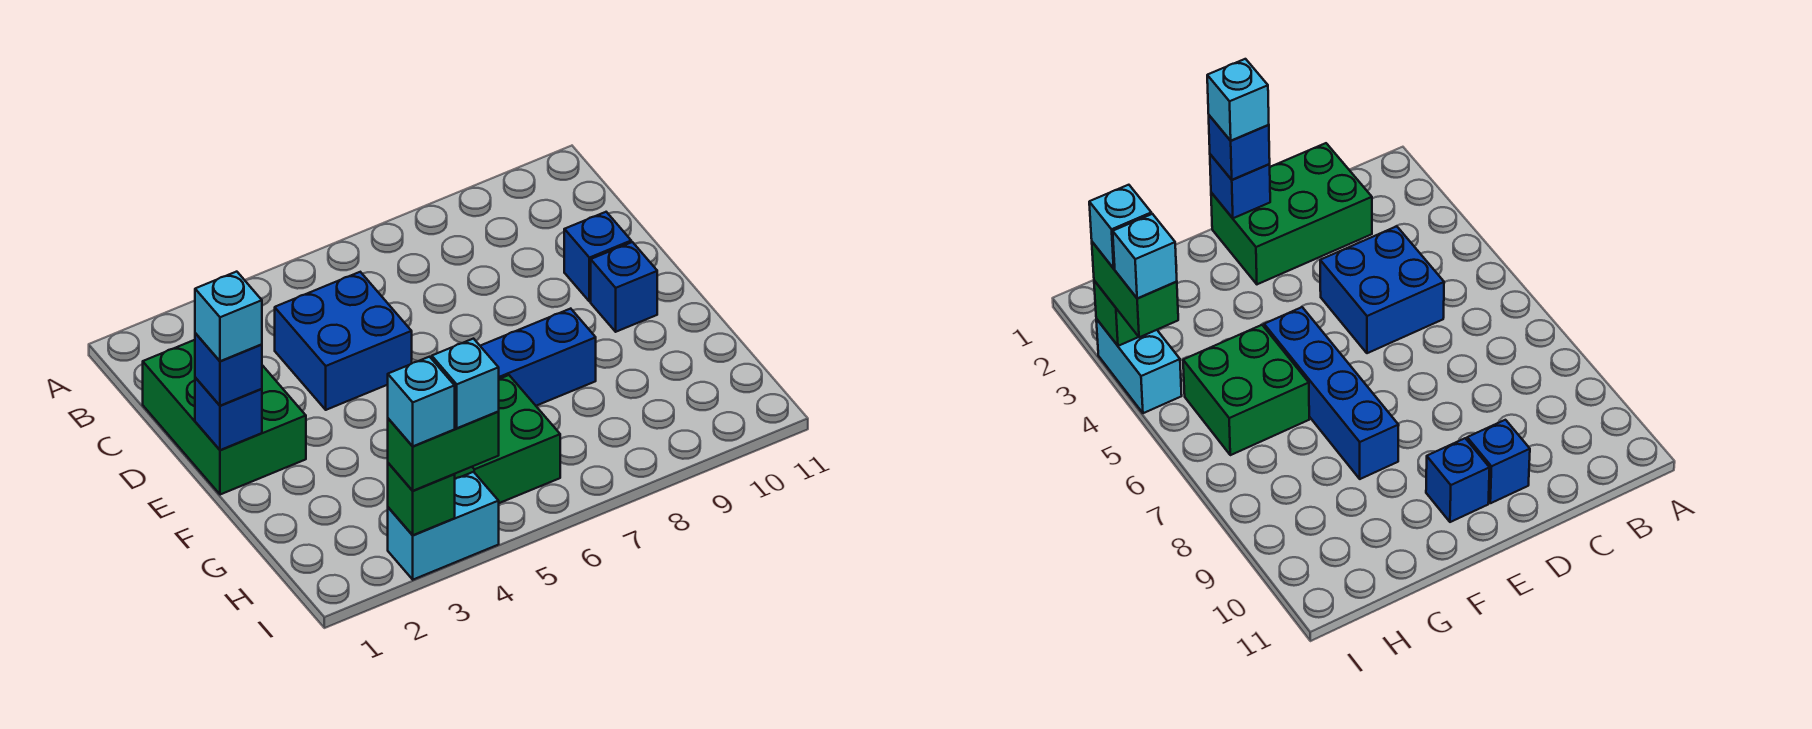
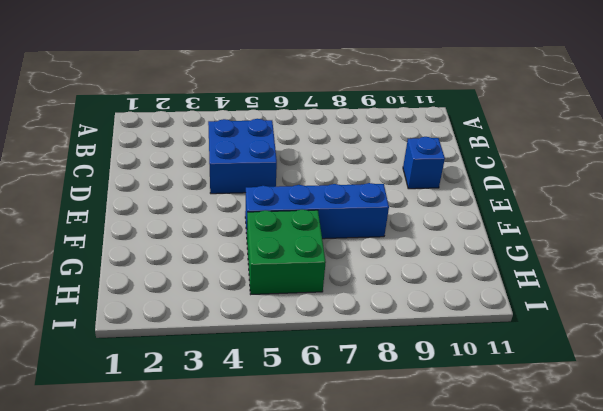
none -> green brick C1:E2 level 1
none -> blue brick E10 level 1
none -> cyan brick I3:I4 level 1

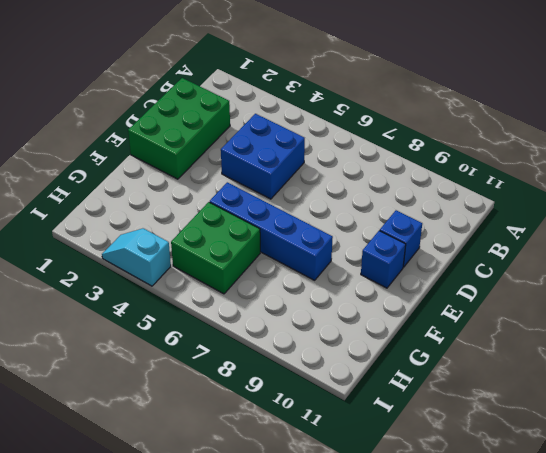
cyan slope I3:I4 level 1 top 4 -> cyan brick I3:I4 level 1
none -> blue brick E1 level 2
none -> green brick I3 level 2
none -> blue brick E1 level 3

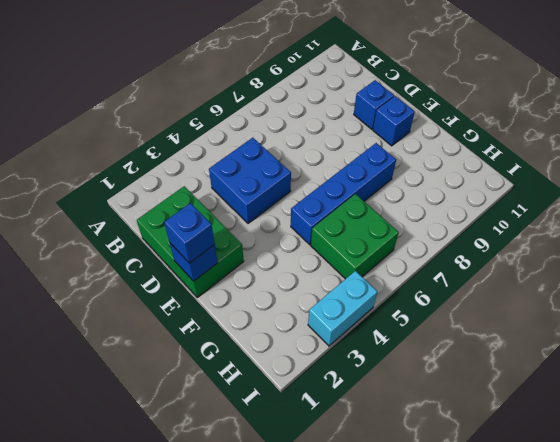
none -> green brick I3 level 2
none -> green brick I3:I4 level 3
none -> cyan brick E1 level 4

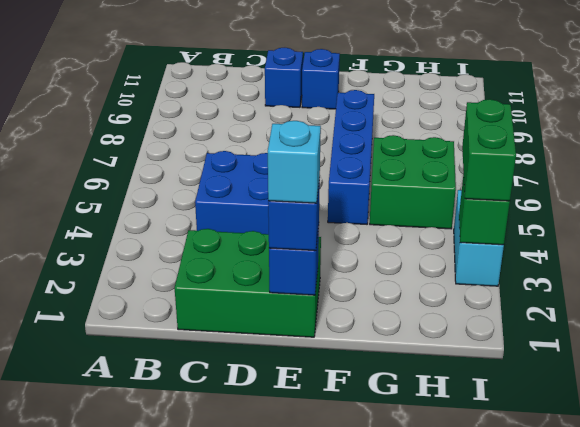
none -> cyan brick I3 level 4
none -> cyan brick I4 level 4

